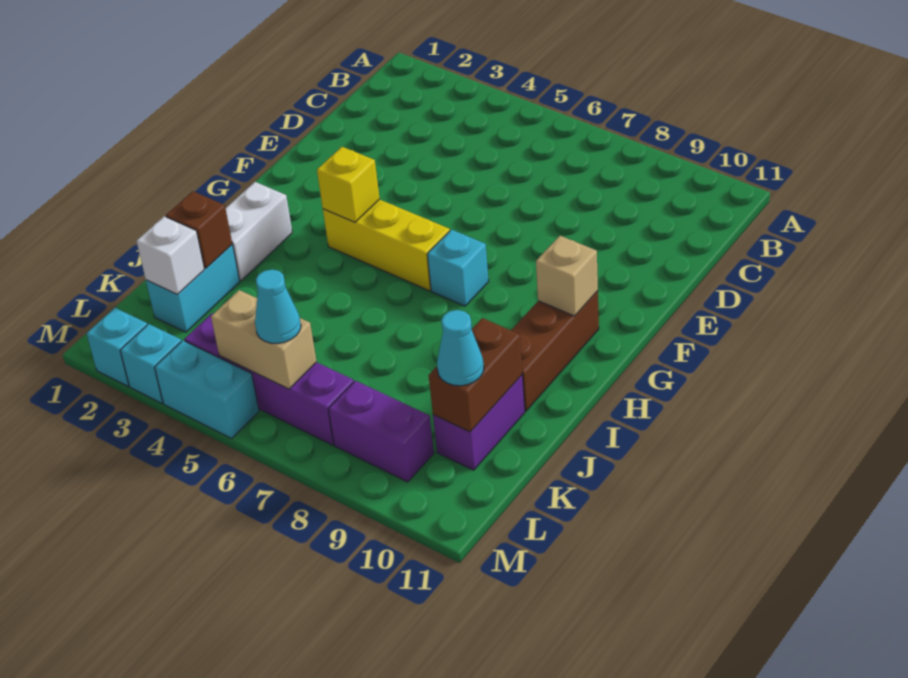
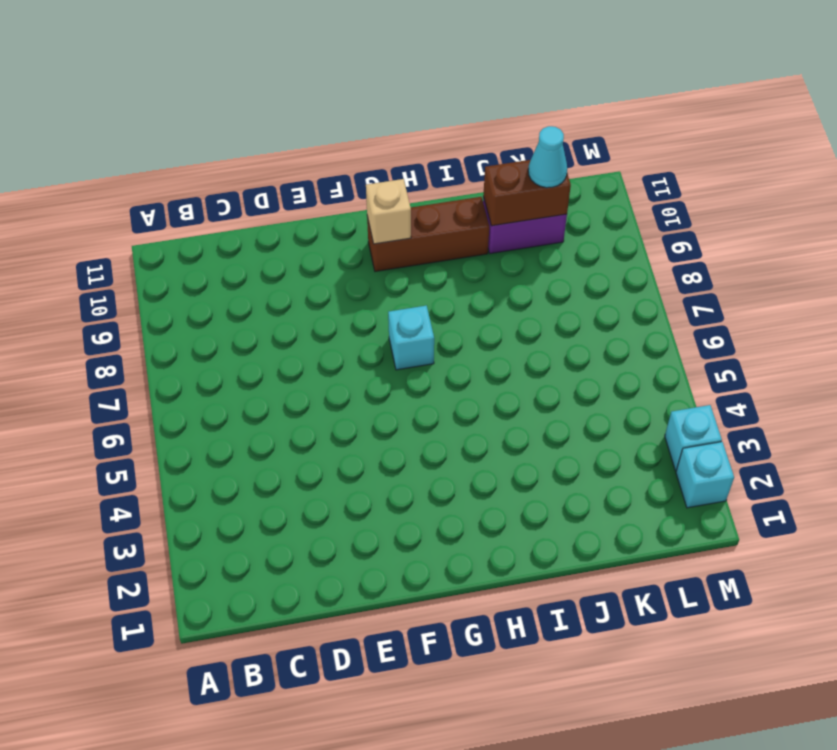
none -> yellow brick G4:G6 level 1
none -> white brick H2:I2 level 1
none -> cyan brick J2:K2 level 1

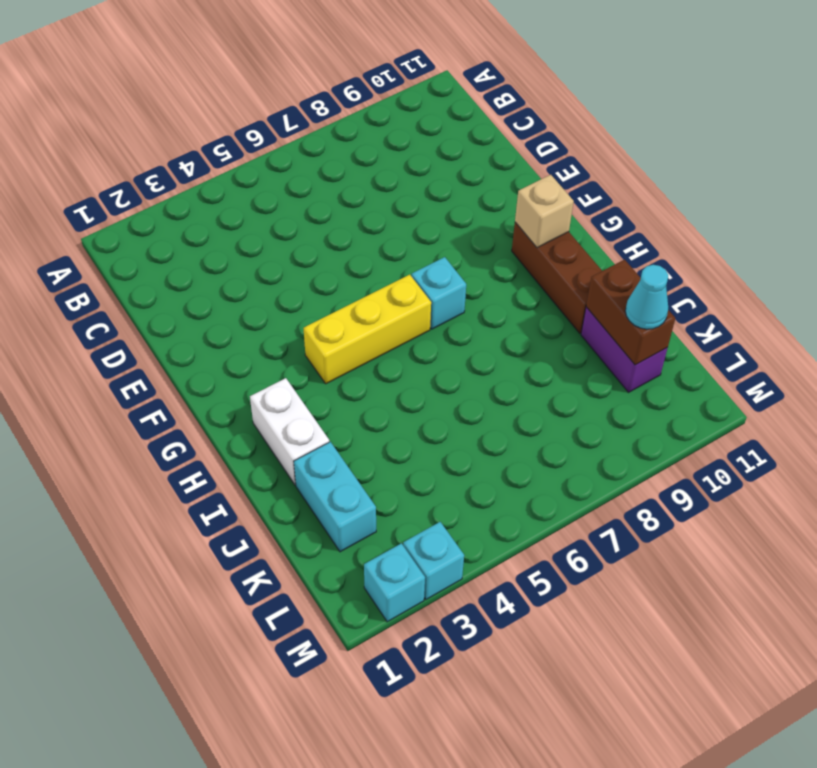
none -> purple brick L4:L7 level 1
none -> purple brick L8:L9 level 1
none -> cyan brick M4:M5 level 1

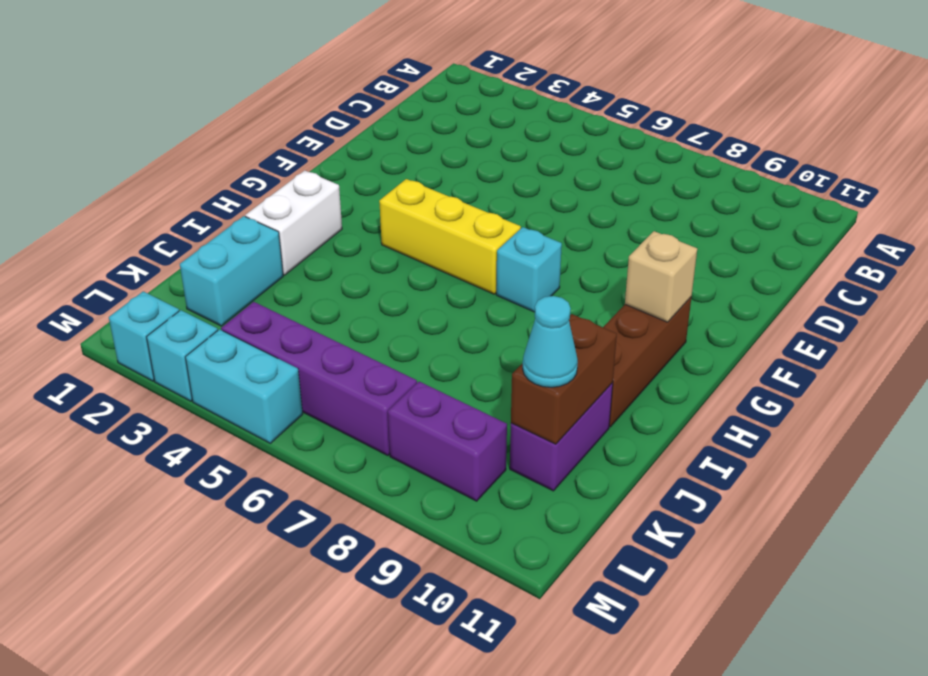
none -> yellow brick G4 level 2
none -> brown brick J2 level 2
none -> white brick K2 level 2

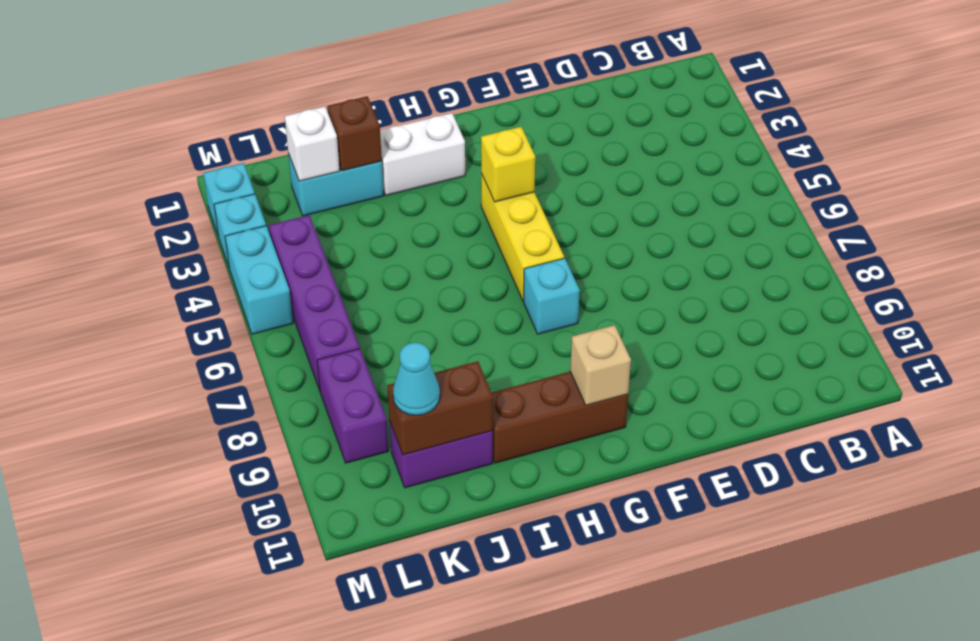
none -> tan brick L5:L6 level 2
none -> cyan cone L6 level 3

